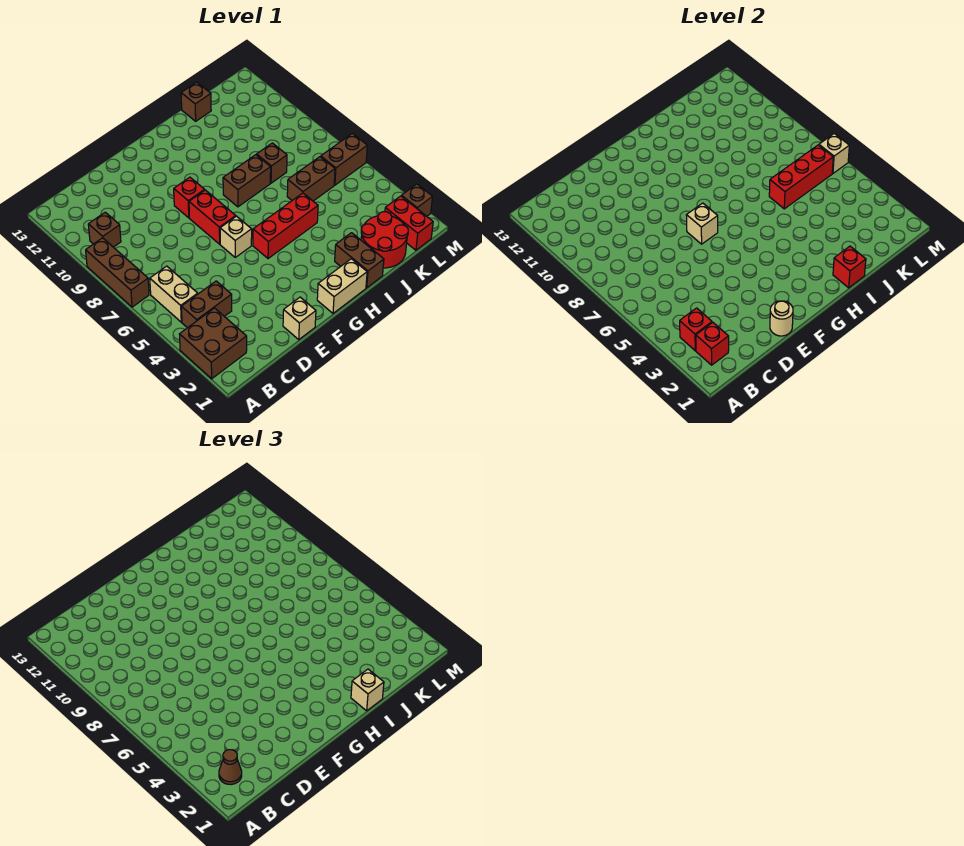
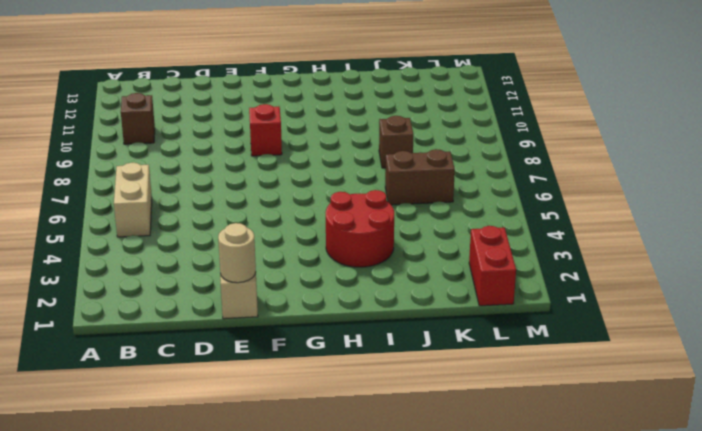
red round brick H3:I4 level 1 -> red round brick J1:K2 level 1
none -> brown brick A2:B3 level 1
none -> brown brick A7:A9 level 1
none -> brown brick B4:C4 level 1

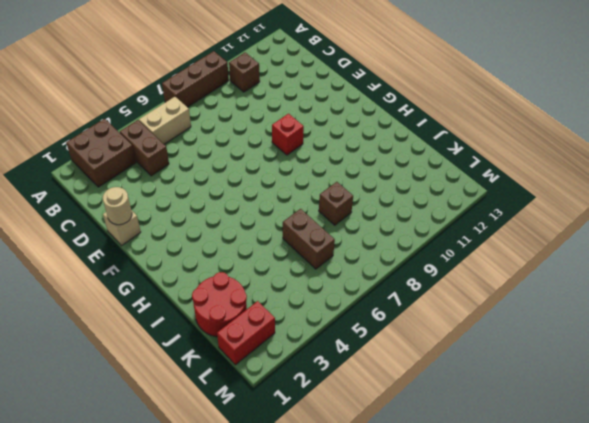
none -> tan brick F6 level 1
none -> red brick F7:F8 level 1
none -> tan brick G1:H1 level 1

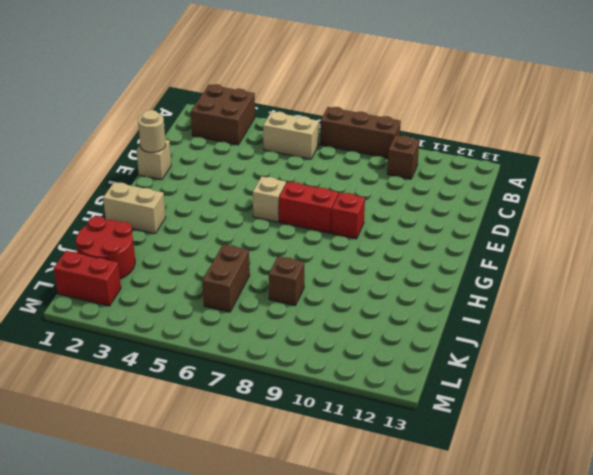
tan brick H1:H2 level 1 -> tan brick G1:H1 level 1
none -> brown brick B4:C4 level 1
none -> red brick G5:I5 level 1
none -> brown brick H8:I8 level 1

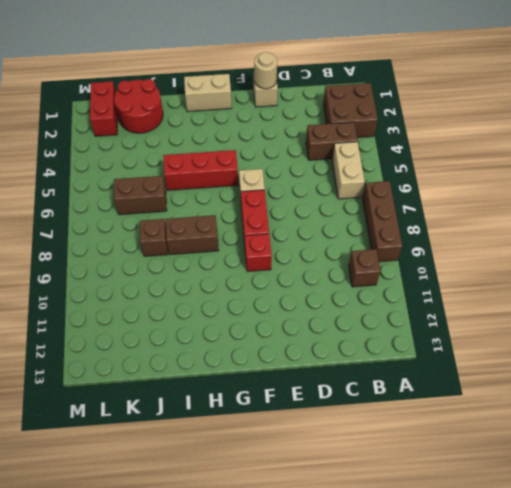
none -> brown brick I1:I2 level 1
none -> brown brick J13 level 1
none -> brown brick L6:M6 level 1

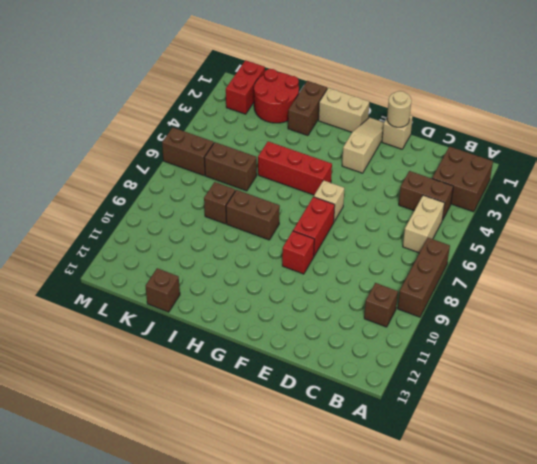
tan slope F1:F3 level 1 top 3 -> none
none -> brown brick M2 level 1
none -> red brick B2 level 2
none -> red brick B3 level 2

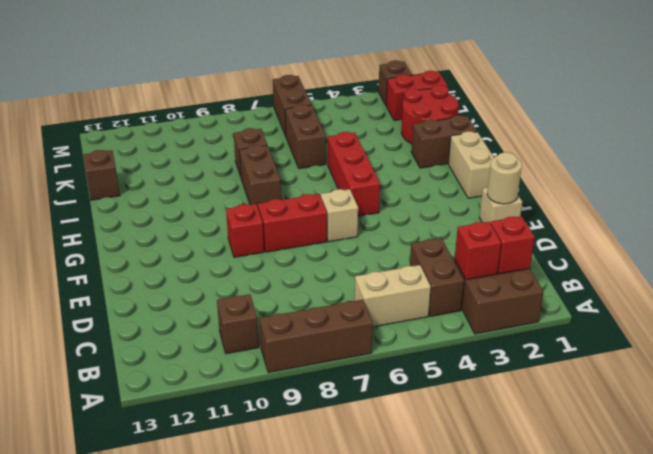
none -> tan brick F7 level 2
none -> red brick I1 level 2
none -> red brick J6:L6 level 2

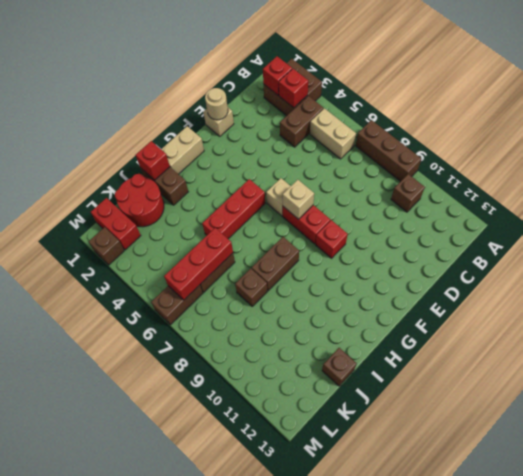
none -> tan brick M6 level 2
none -> brown cone B2 level 3
none -> tan brick I1 level 3

